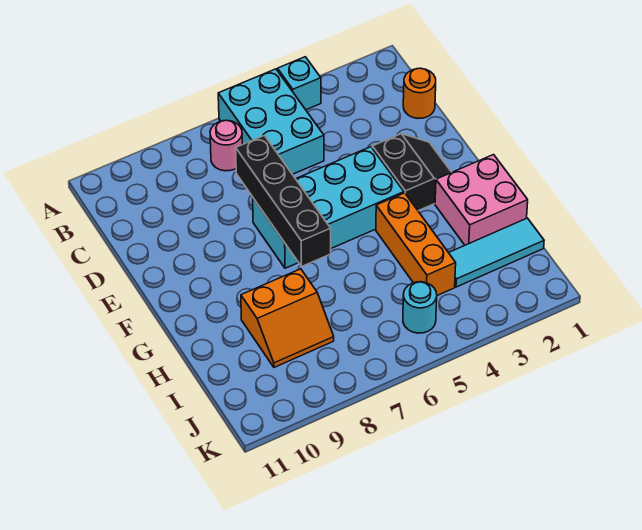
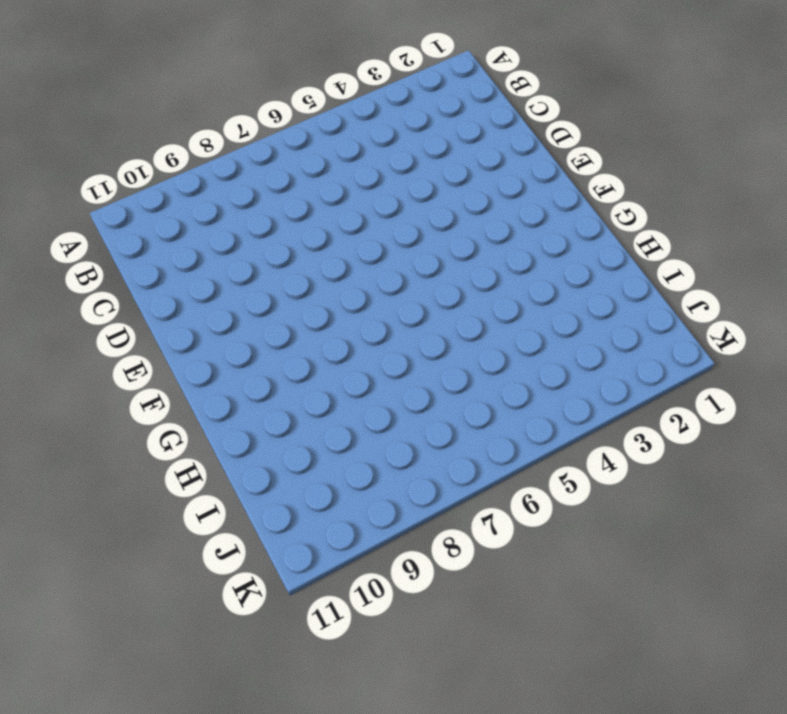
none -> cyan brick A4 level 1
none -> cyan brick A5:C6 level 1
none -> pink round brick B7 level 1

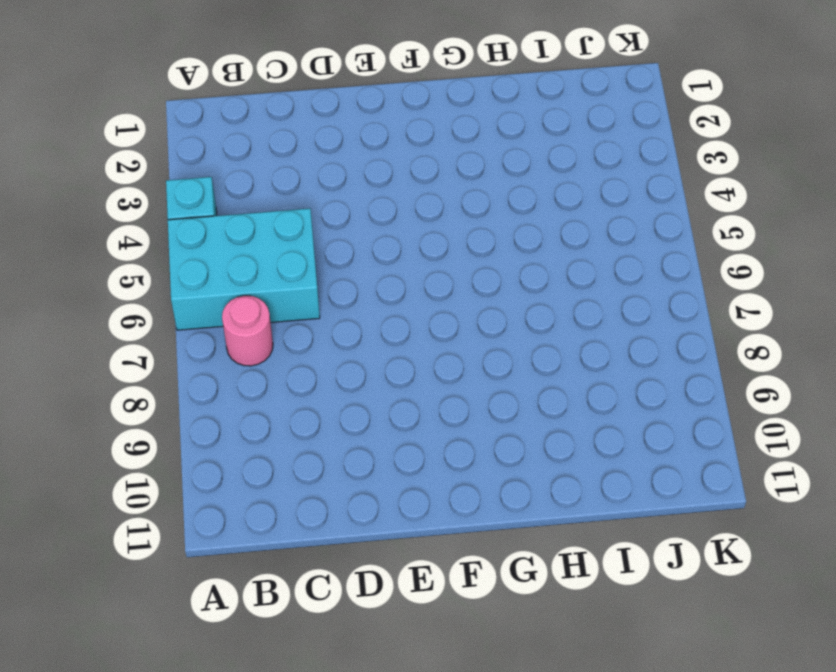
none -> orange round brick C1 level 1
none -> black slope E2:F3 level 1 top 3
none -> cyan brick E4:F7 level 1

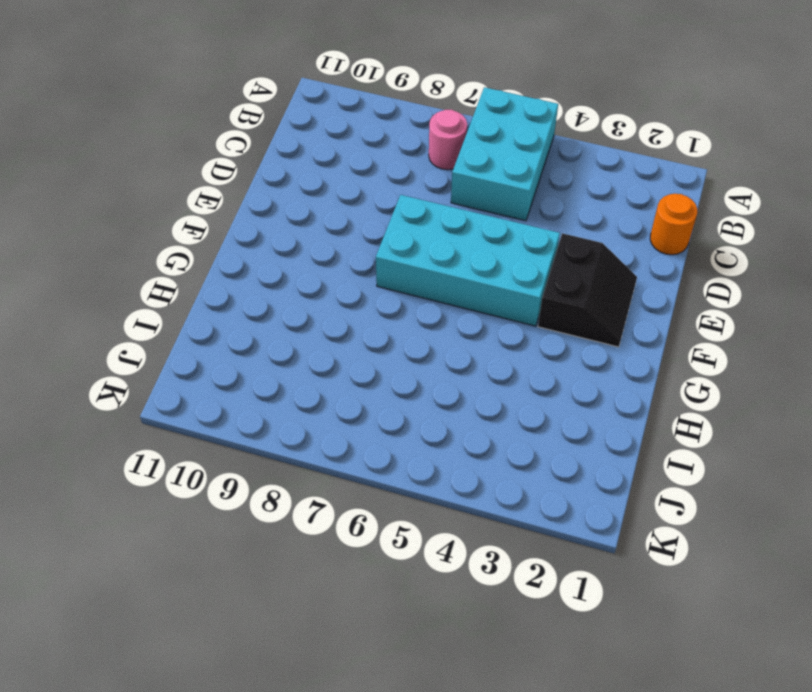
none -> cyan brick A4 level 1
none -> pink brick G1:H2 level 1
none -> orange brick G4:I4 level 1

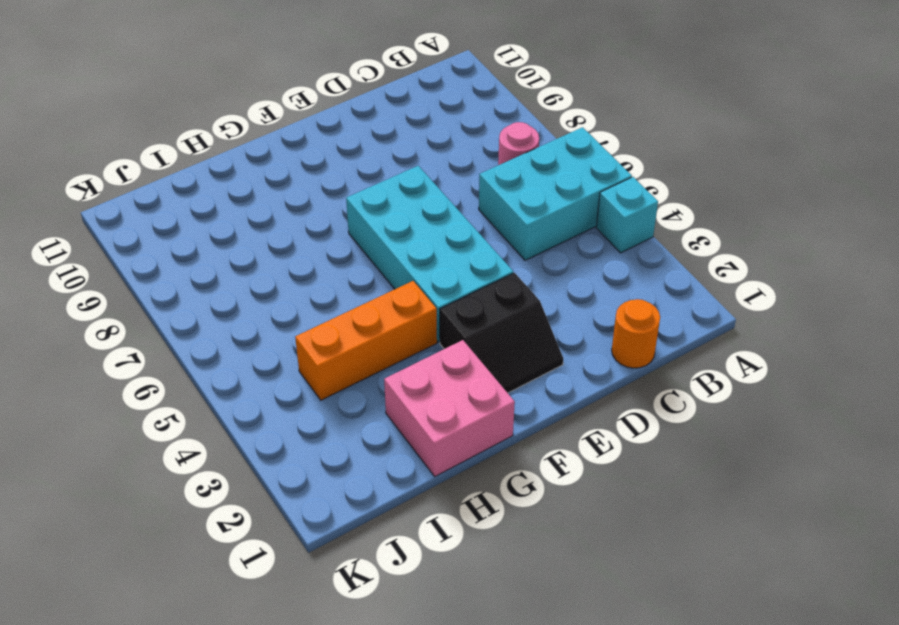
none -> orange slope H8:I9 level 1 top H
none -> cyan tile I1:I3 level 1
none -> cyan round brick J5 level 1

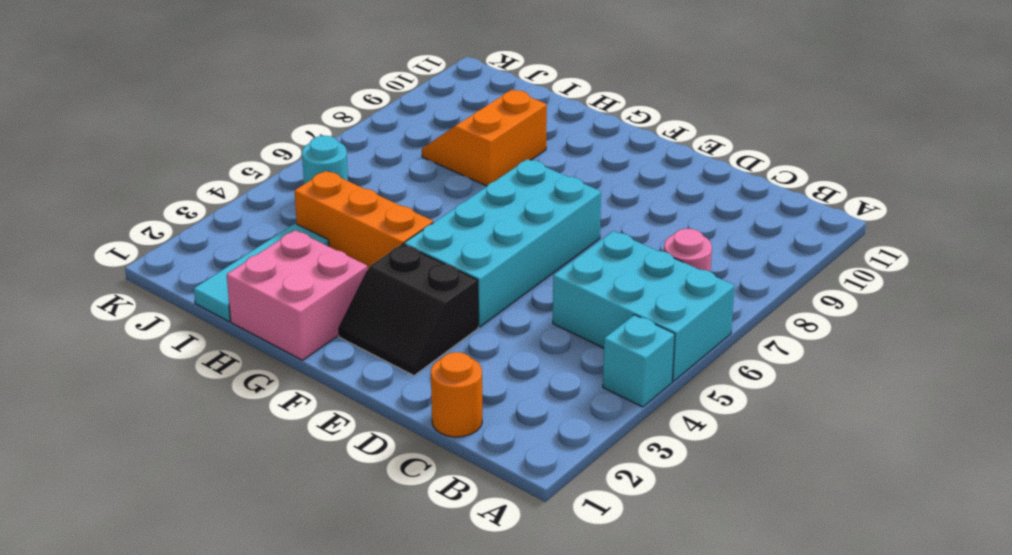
none -> black brick D7:G7 level 2

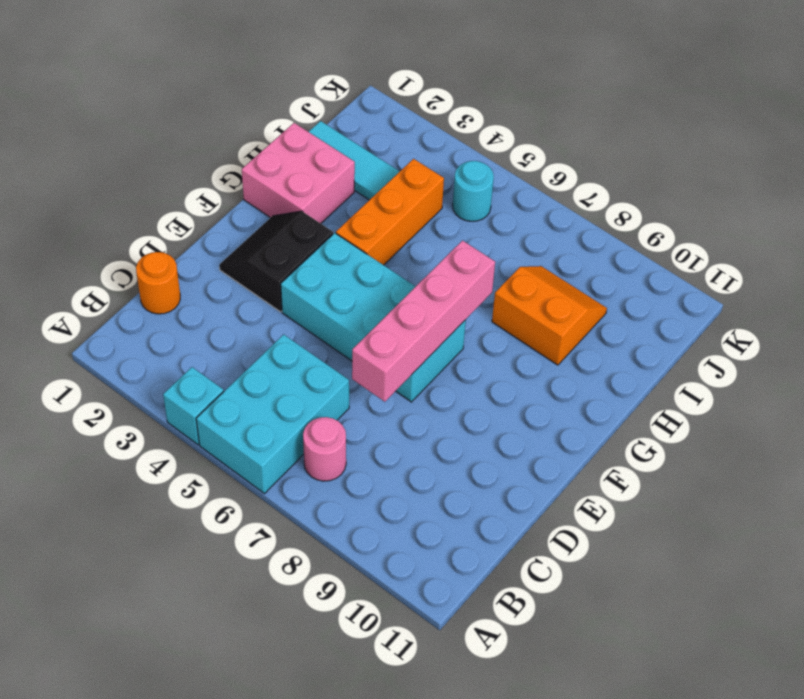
pink brick D7:G7 level 2 -> black brick D7:G7 level 2

